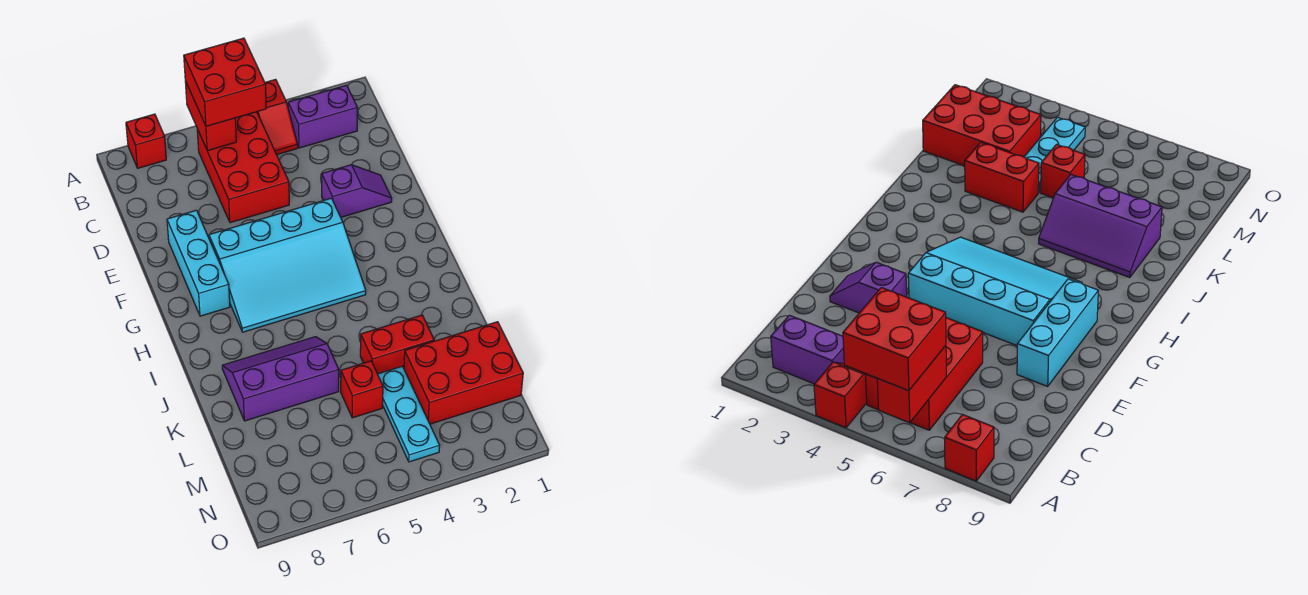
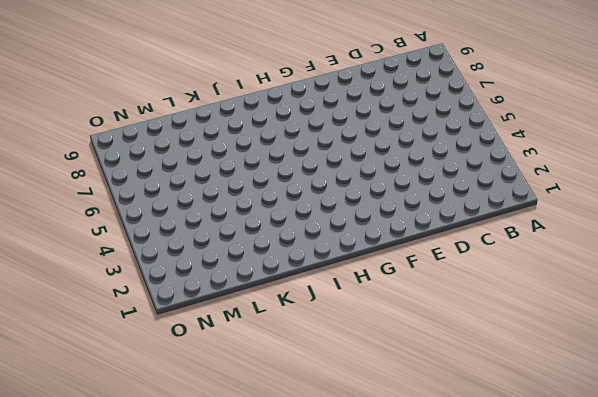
none -> red slope A4:B4 level 1 top A
none -> red brick A8 level 1
none -> purple brick B2:B3 level 1

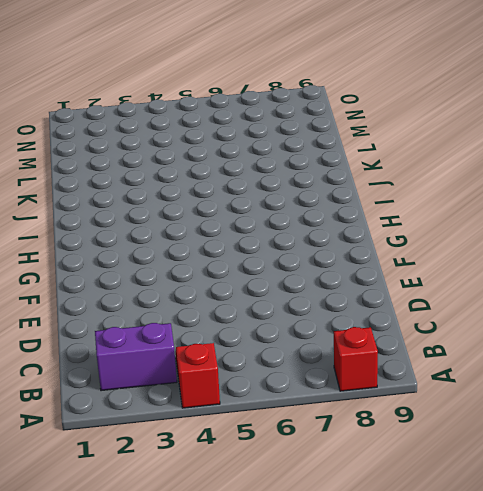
none -> red brick B5:D6 level 1
none -> purple slope E2:E3 level 1 top 3
none -> cyan brick E8:G8 level 1

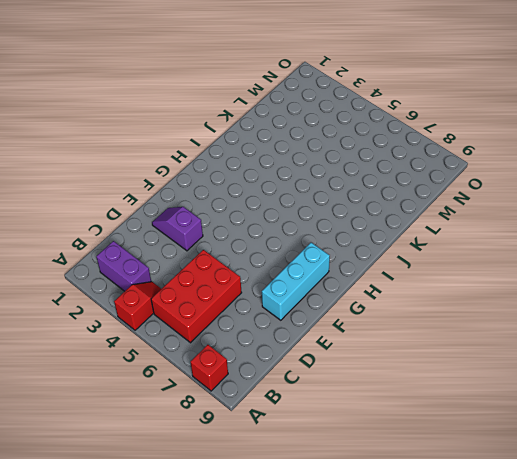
none -> cyan slope F4:H7 level 1 top F
none -> purple slope J6:K8 level 1 top K
none -> red brick K3:K4 level 1

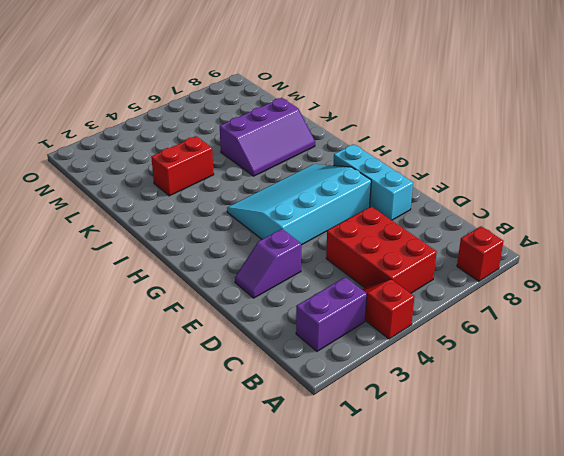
none -> red brick L1:M3 level 1
none -> cyan plate L4:N4 level 1
none -> red brick L5 level 1

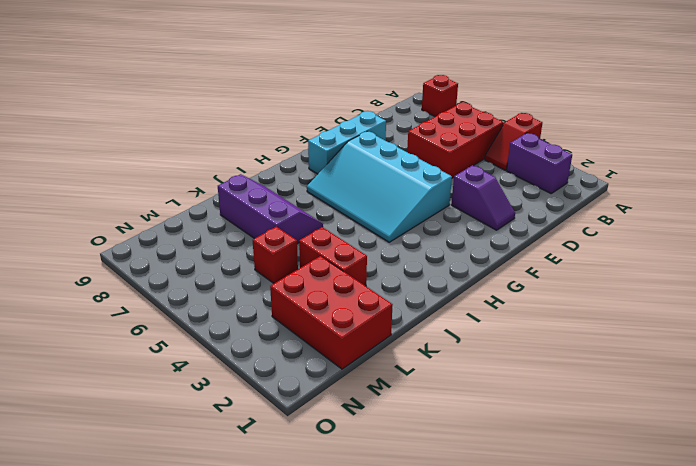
none -> cyan plate L4:N4 level 1
none -> red brick A6:B6 level 2
none -> red brick A5:B6 level 3

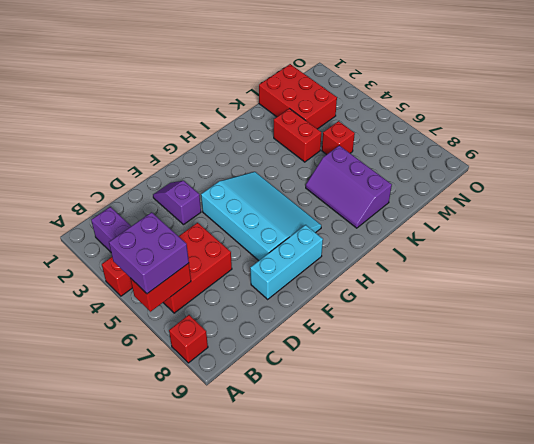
purple brick A5:B6 level 3 -> red brick A5:B6 level 3
none -> cyan plate L4:N4 level 1

